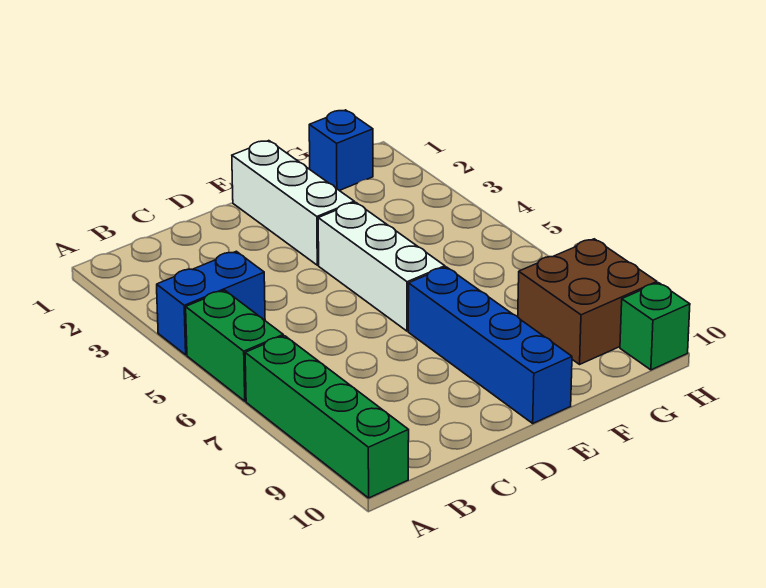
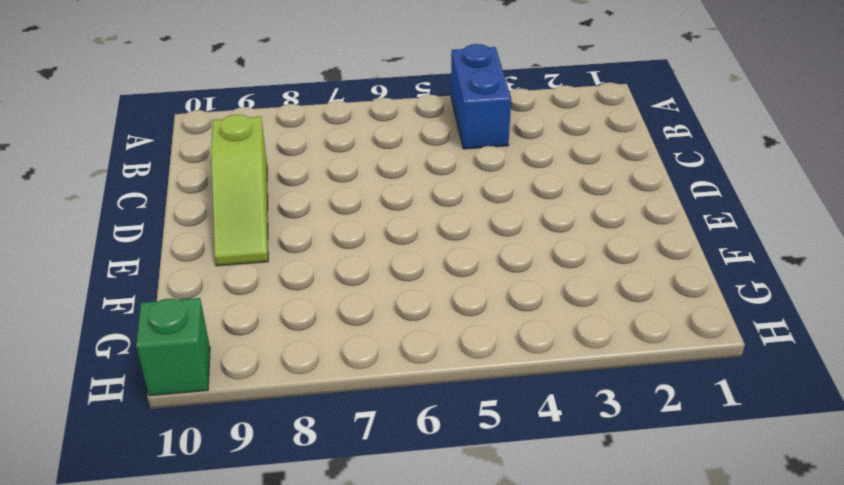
lime slope C9:E9 level 1 top C -> blue brick E7:E10 level 1
none -> green brick A5:A6 level 1
none -> green brick A7:A10 level 1

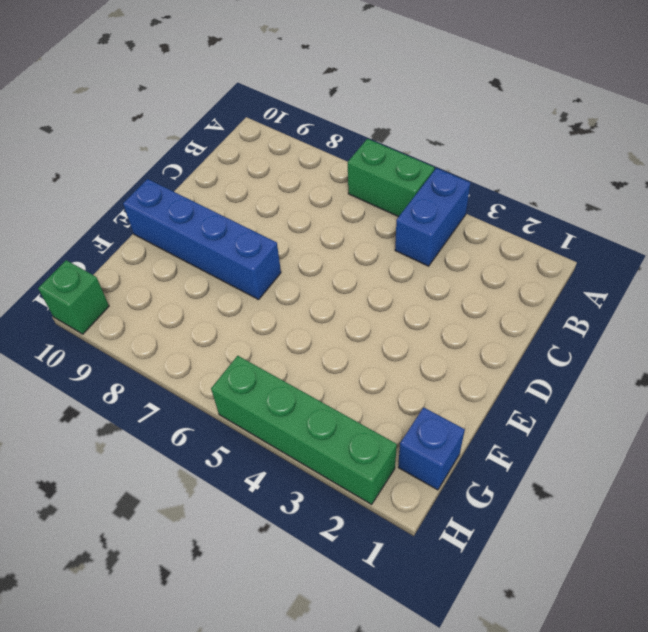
green brick H2:H5 level 1 -> green brick A7:A10 level 1
none -> white brick E1:E3 level 1
none -> white brick E4:E6 level 1

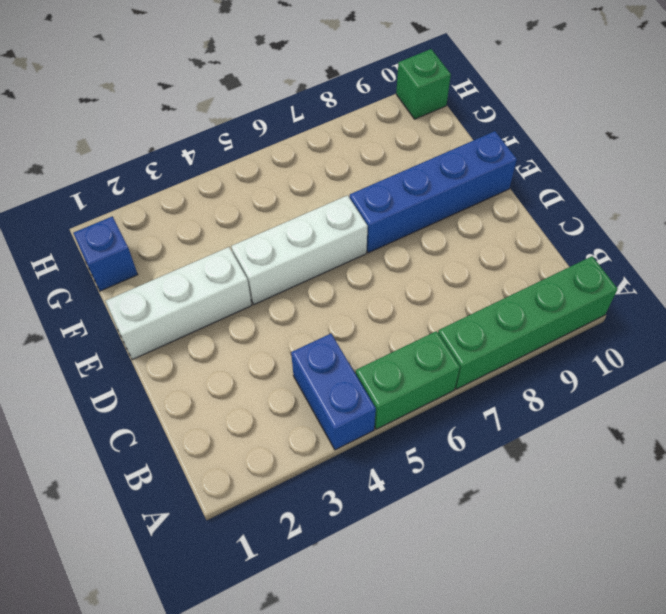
none -> brown brick G8:H9 level 1

